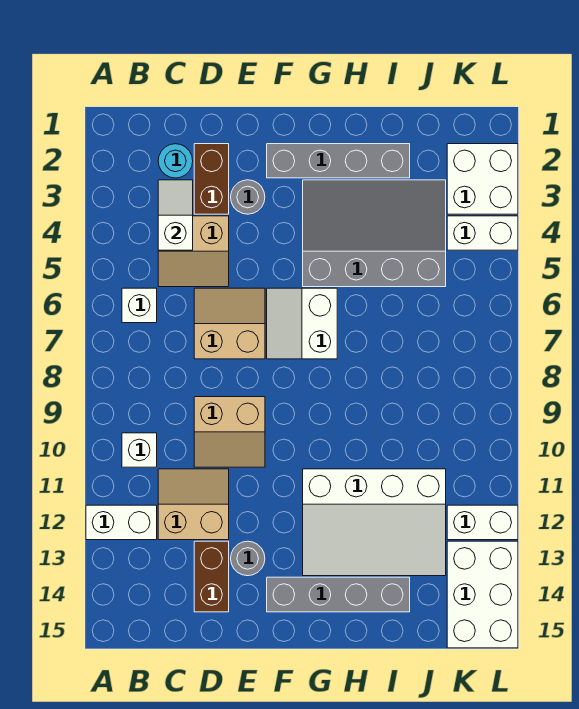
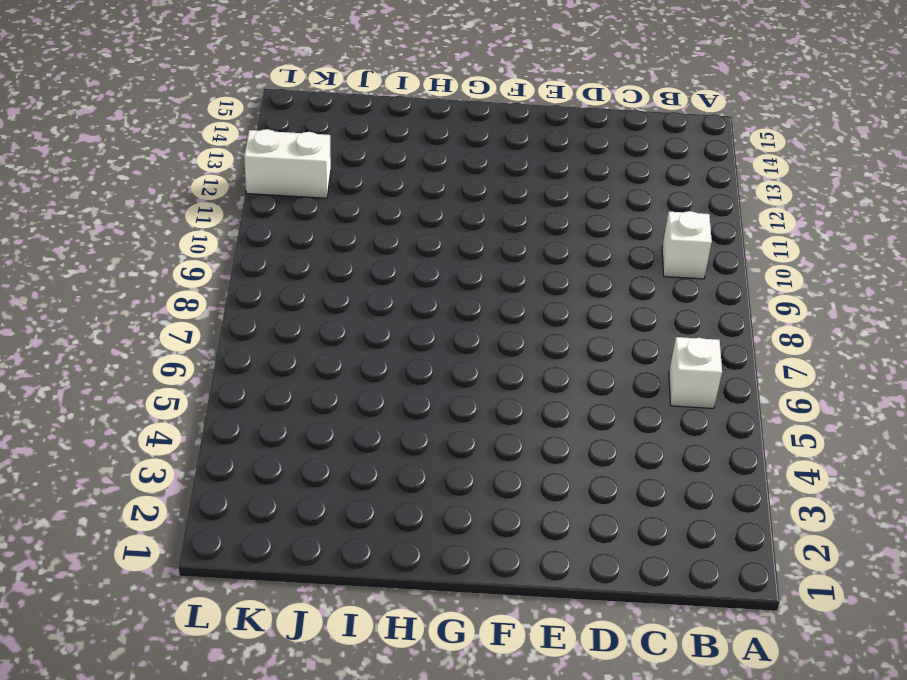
none -> white brick A12:B12 level 1
none -> cyan round brick C2 level 1
none -> tan slope C4:D5 level 1 top 4

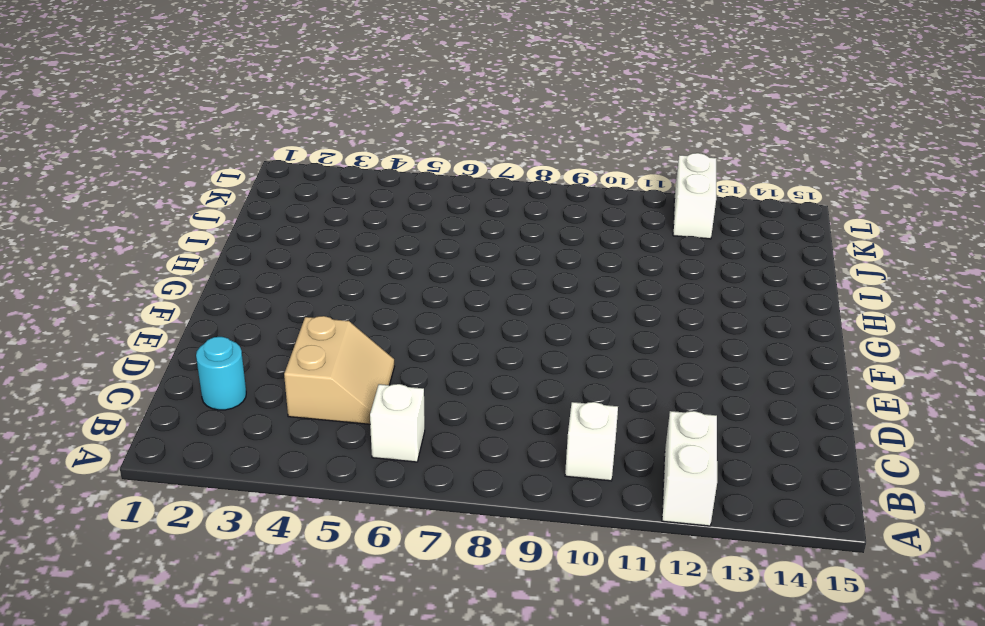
none -> tan slope C11:D12 level 1 top 12
none -> brown brick D2:D3 level 1
none -> tan slope D6:E7 level 1 top 7

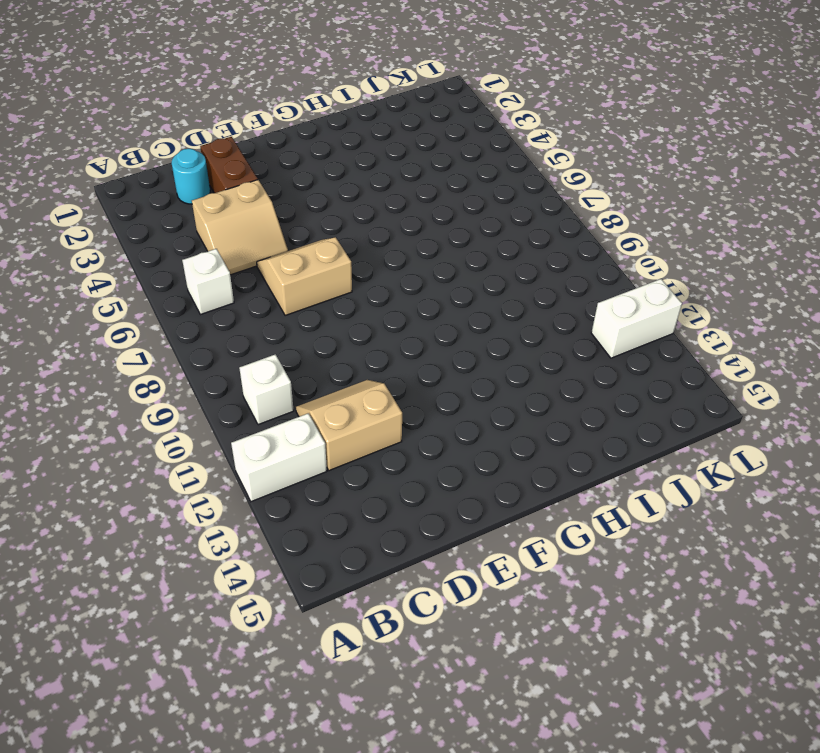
none -> tan slope D9:E10 level 1 top 9
none -> brown brick D13:D14 level 1
none -> grey round brick E3 level 1

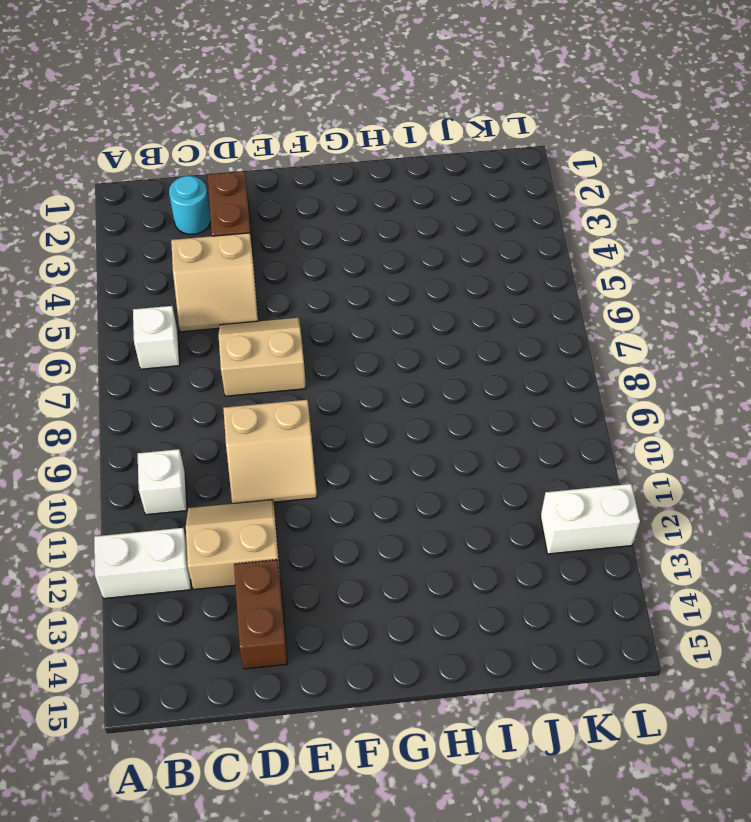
none -> grey round brick E3 level 1
none -> grey round brick E13 level 1
none -> grey brick F2:I2 level 1

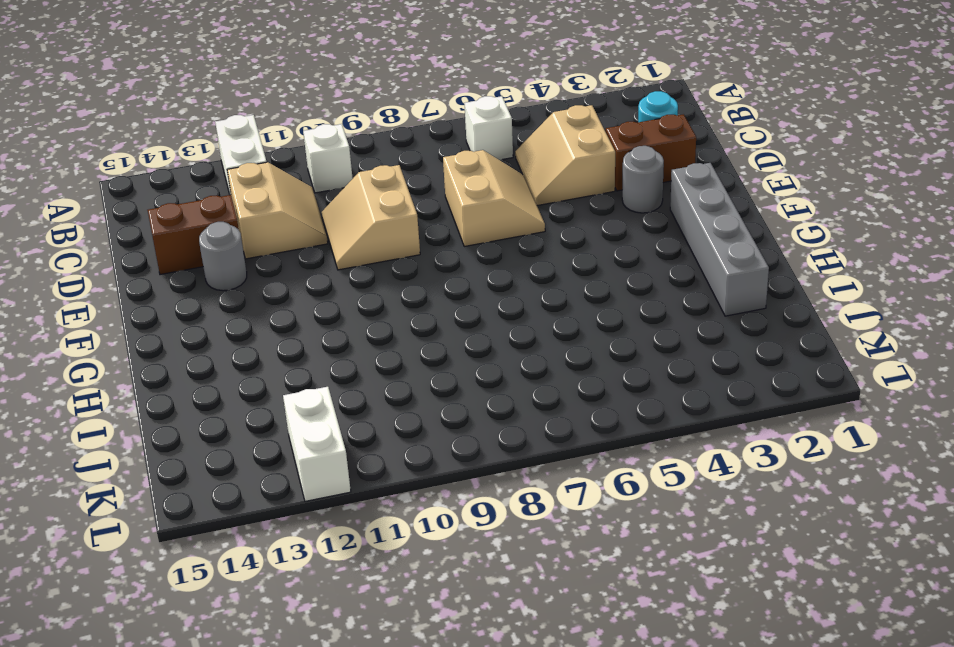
none -> white slope F6:G7 level 1 top G
none -> grey brick F14:I14 level 1
none -> grey slope G3:J5 level 1 top 5

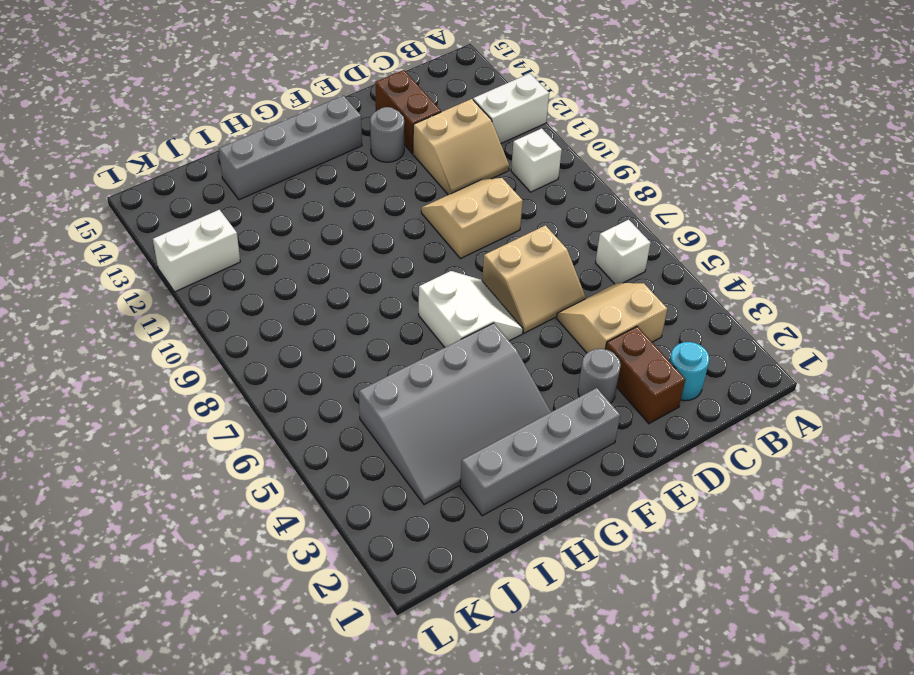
none -> white slope G11:J13 level 1 top 11
none -> white brick K2:L3 level 1
none -> white brick K4:L4 level 1

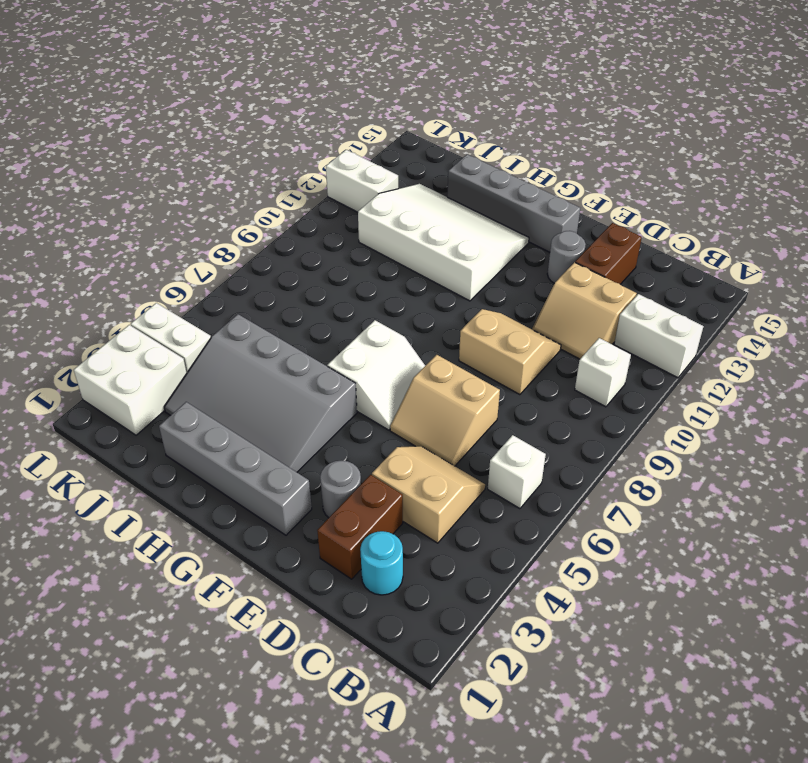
none -> white brick K13:L15 level 1
none -> white slope C3:C4 level 2 top 4

